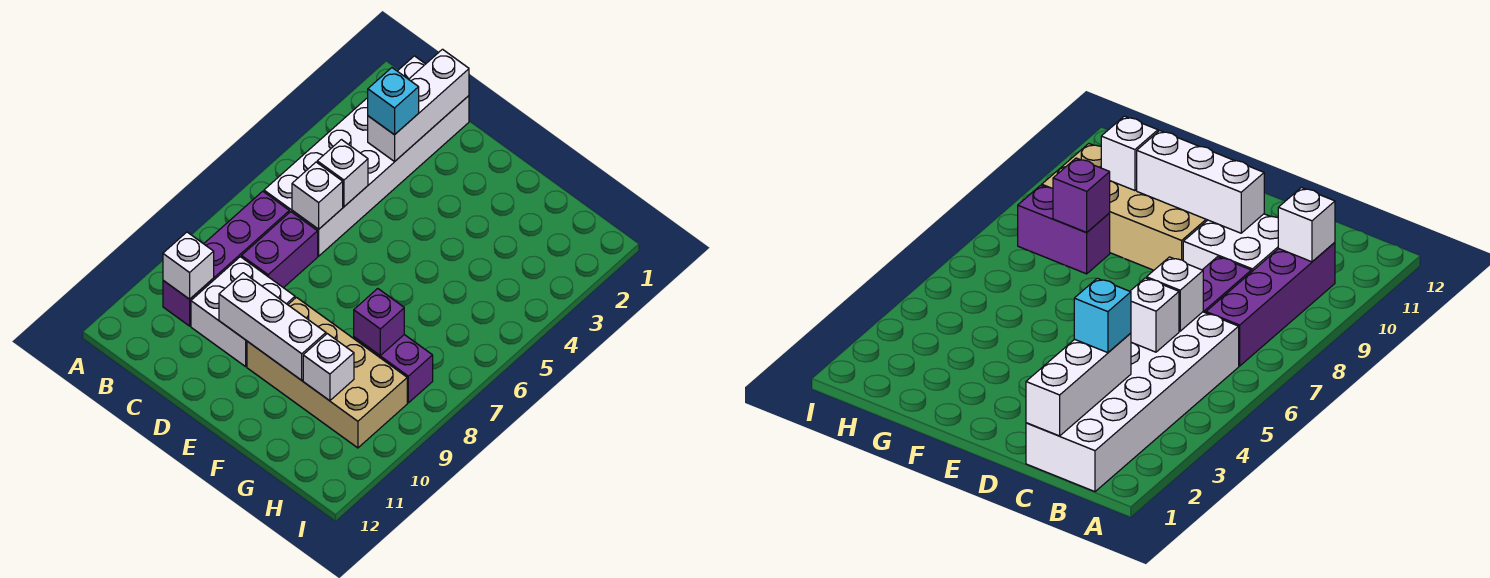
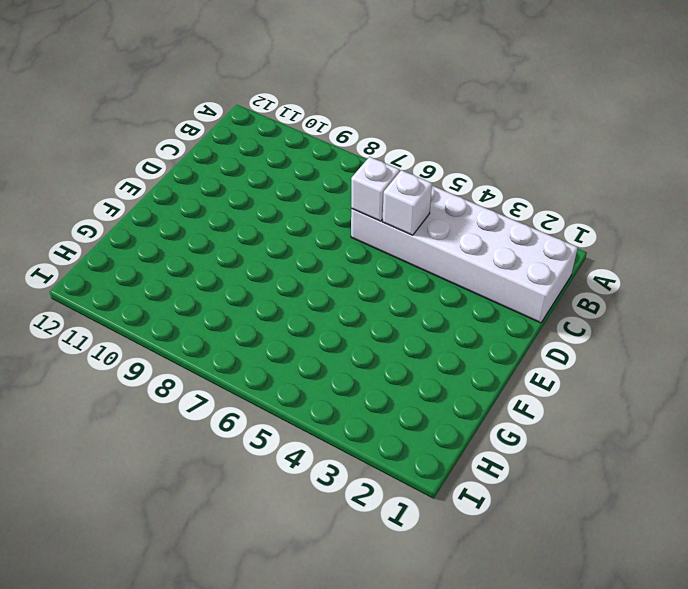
none -> purple brick B7:B10 level 1
none -> purple brick C7:C8 level 1
none -> white brick C9:D10 level 1

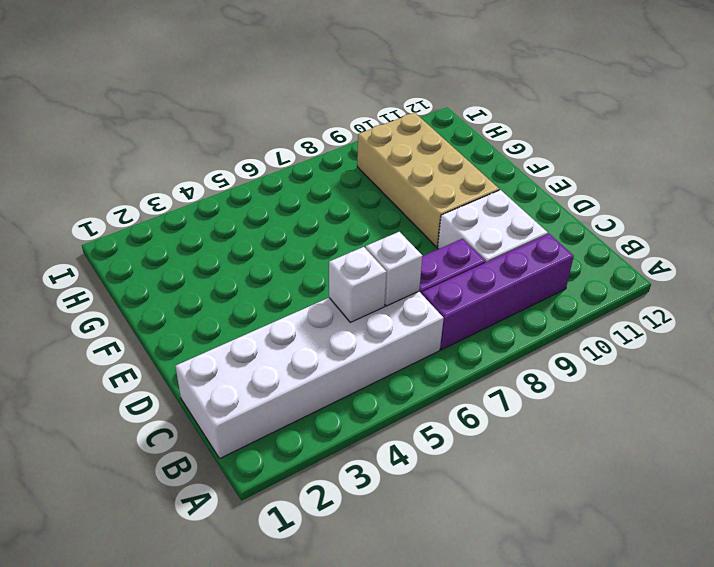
none -> purple brick G8:H8 level 1
none -> white brick B10 level 2
none -> white brick C1:C3 level 2

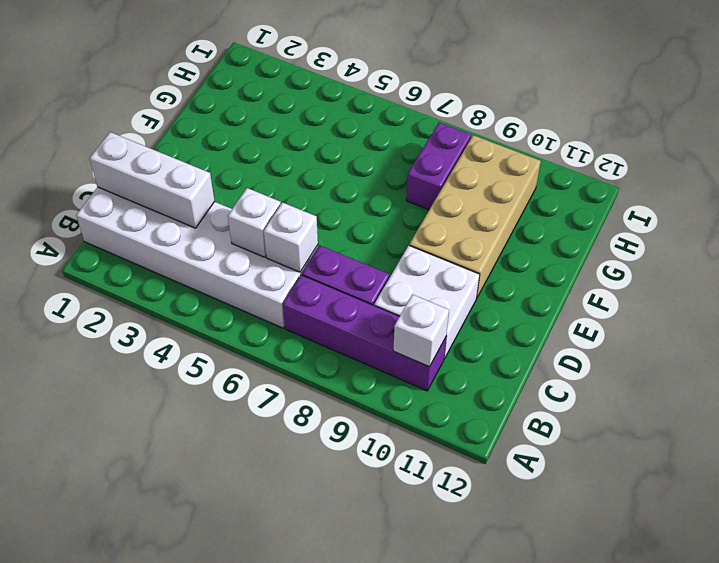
none -> white brick D10:F10 level 2
none -> purple brick G8 level 2
none -> white brick G10 level 2

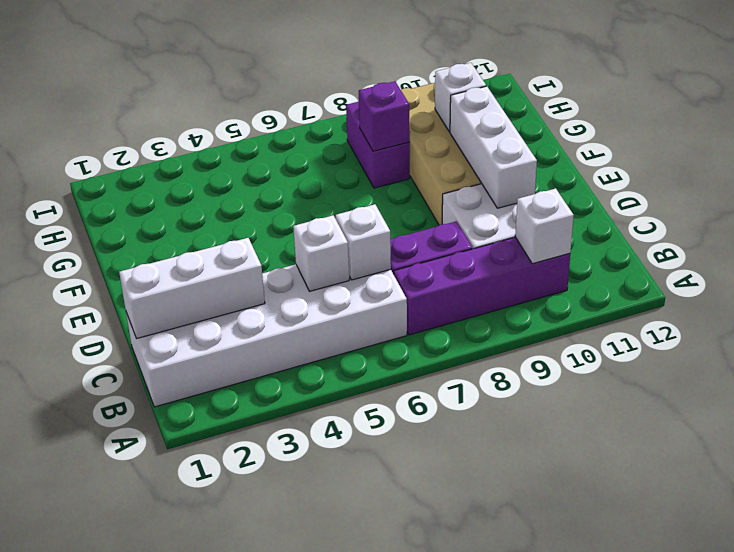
none -> cyan brick C3 level 3

